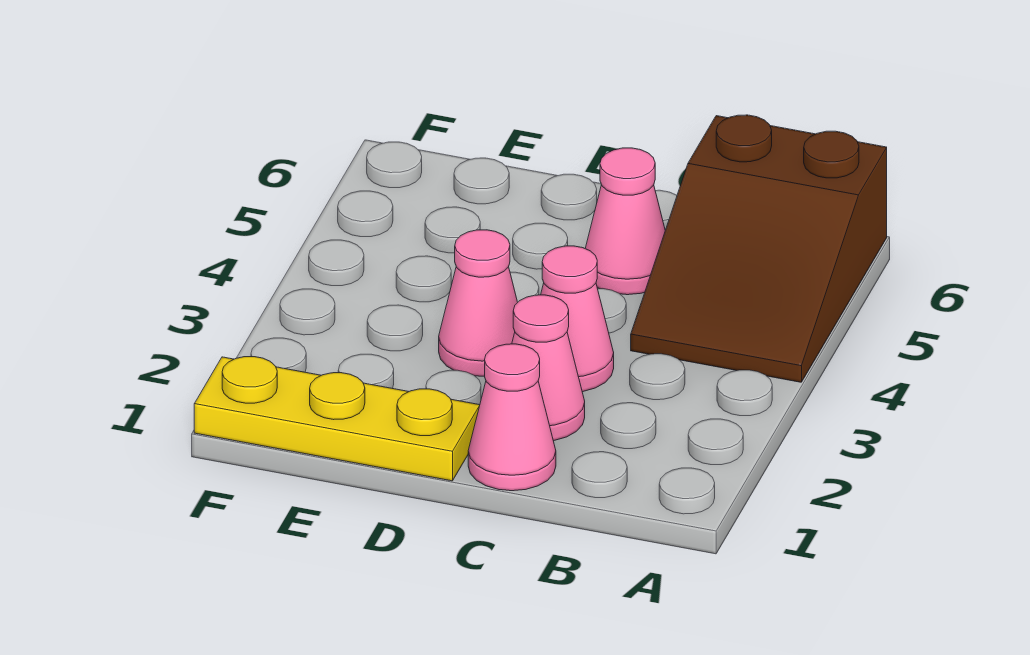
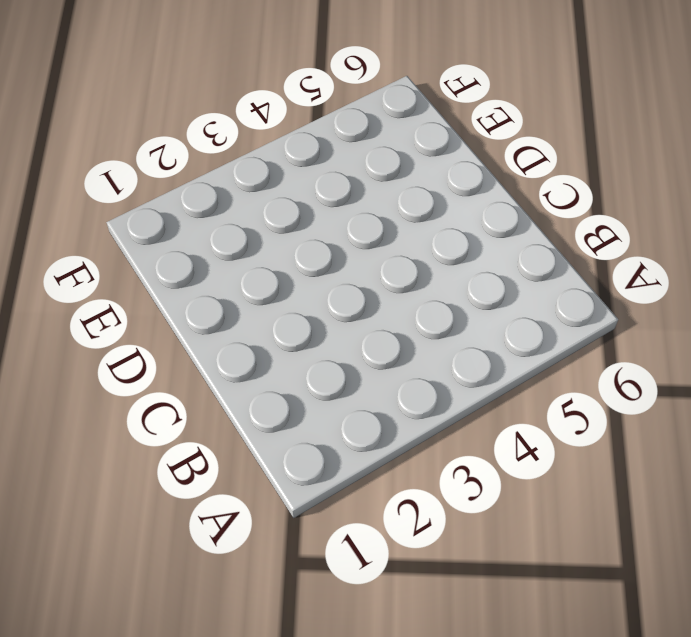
none -> brown slope A4:B6 level 1 top 6
none -> pink cone C1 level 1

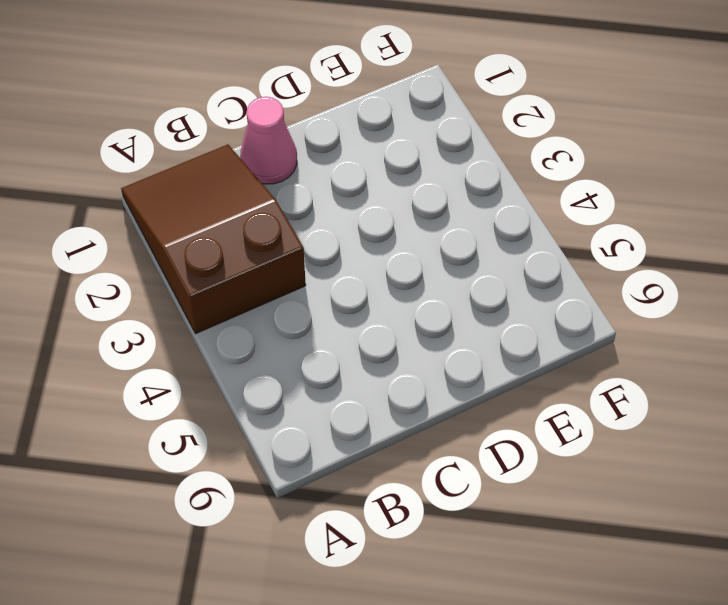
brown slope A1:B3 level 1 top 3 -> brown slope A4:B6 level 1 top 6
none -> pink cone C2 level 1
none -> pink cone C3 level 1

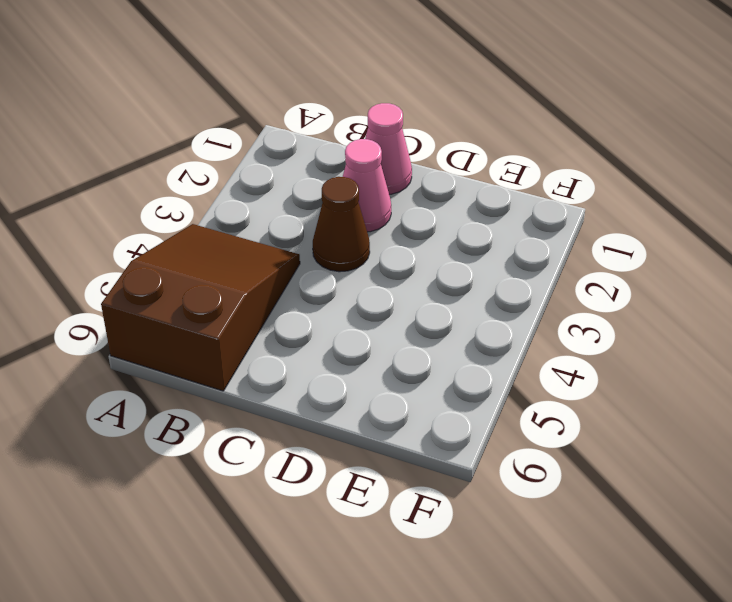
brown cone C3 level 1 -> pink cone C3 level 1
none -> pink cone C5 level 1
none -> yellow plate D1:F1 level 1

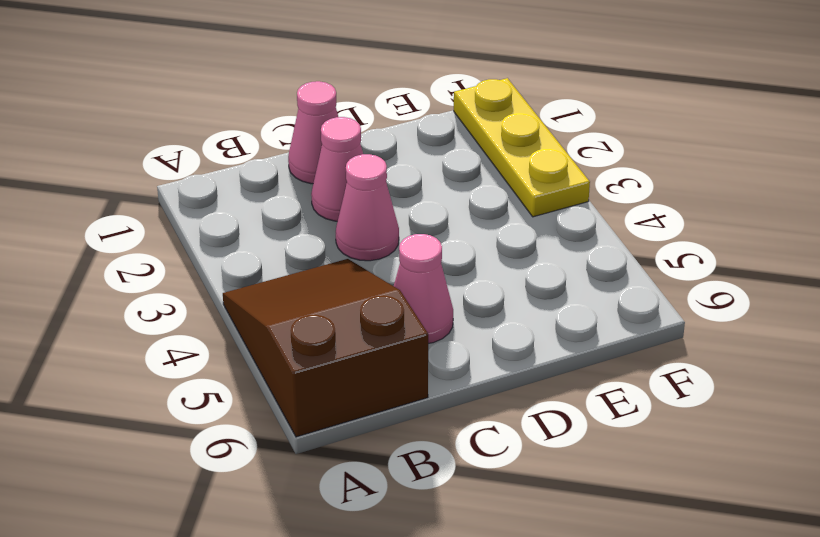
yellow plate F1:F3 level 1 -> yellow plate D1:F1 level 1
none -> pink cone D3 level 1

